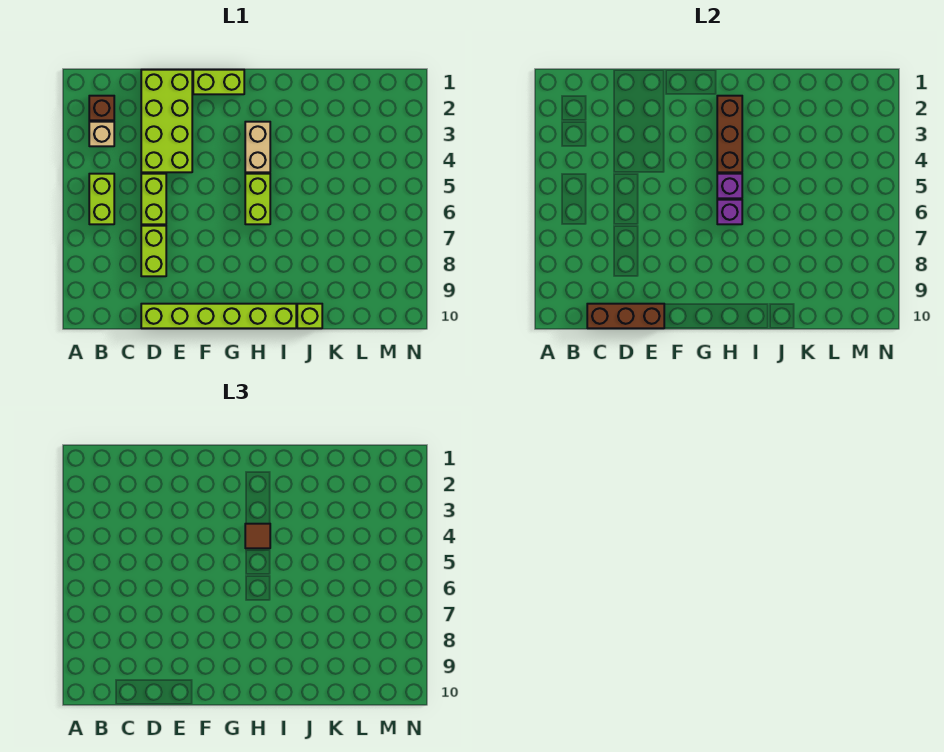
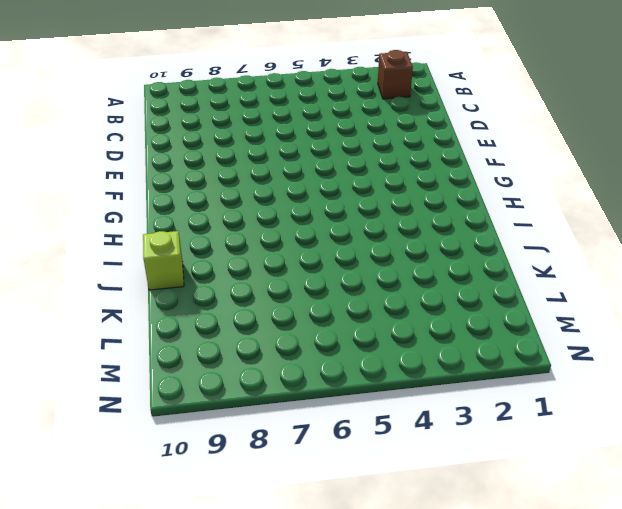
none -> tan brick B3 level 1
none -> lime brick B5:B6 level 1
none -> lime brick D1:E4 level 1

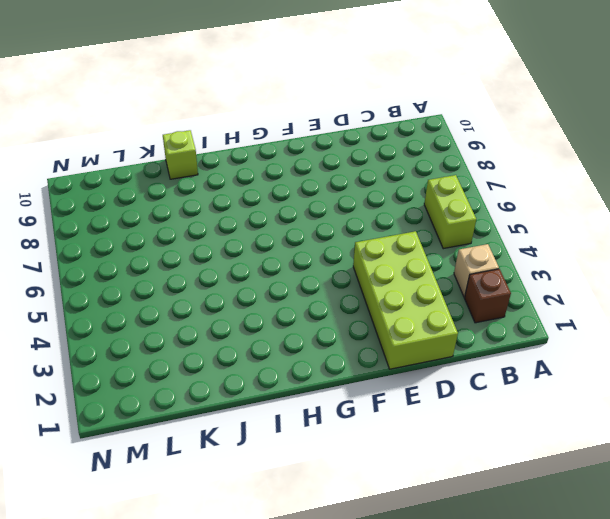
none -> lime brick D5:D6 level 1
none -> lime brick D7:D8 level 1
none -> lime brick D10:I10 level 1

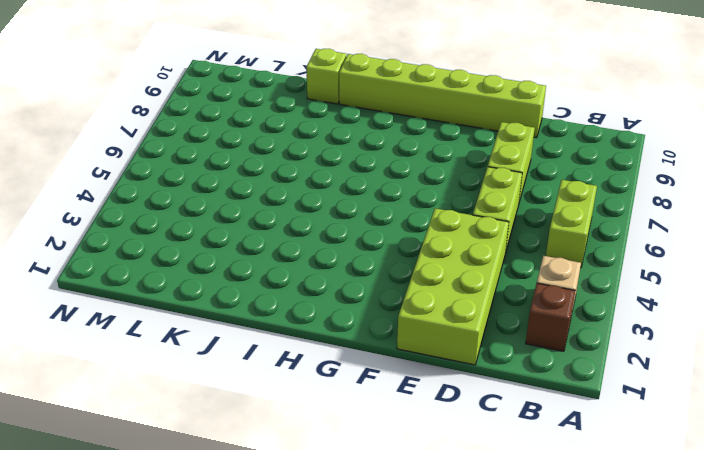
none -> lime brick F1:G1 level 1
none -> tan brick H3:H4 level 1
none -> lime brick H5:H6 level 1

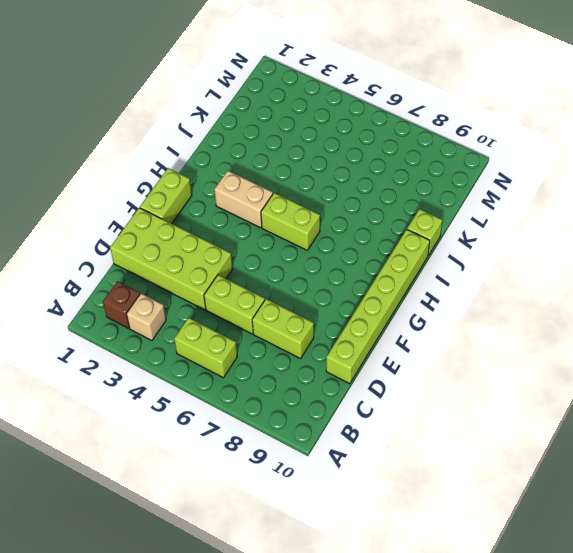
none -> brown brick C10:E10 level 2
none -> brown brick H2:H4 level 2
none -> purple brick H5 level 2

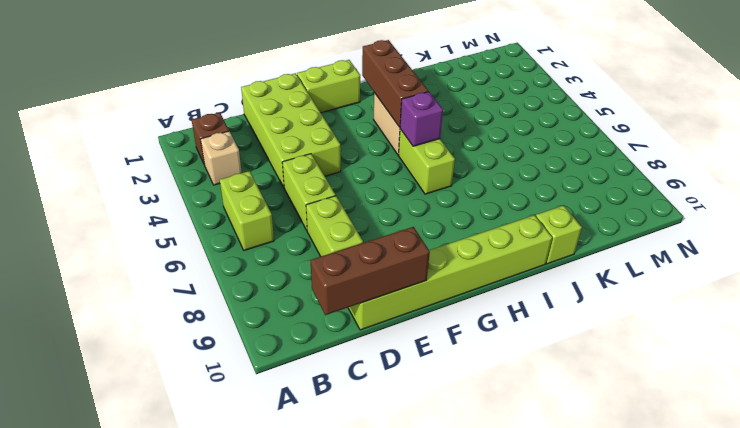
none -> purple brick H6 level 2
none -> brown tile H4 level 3

